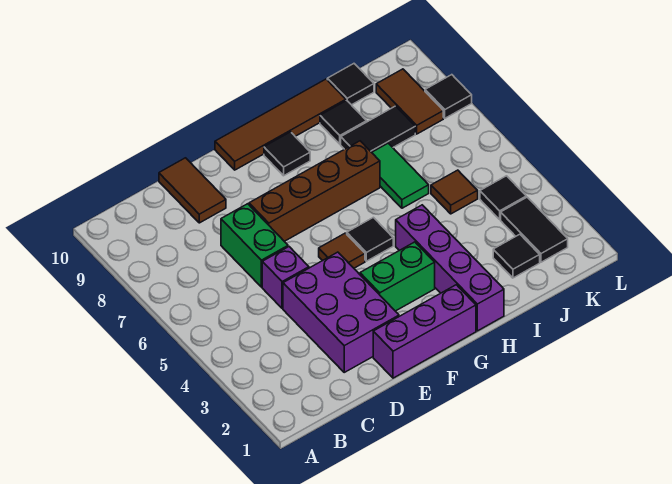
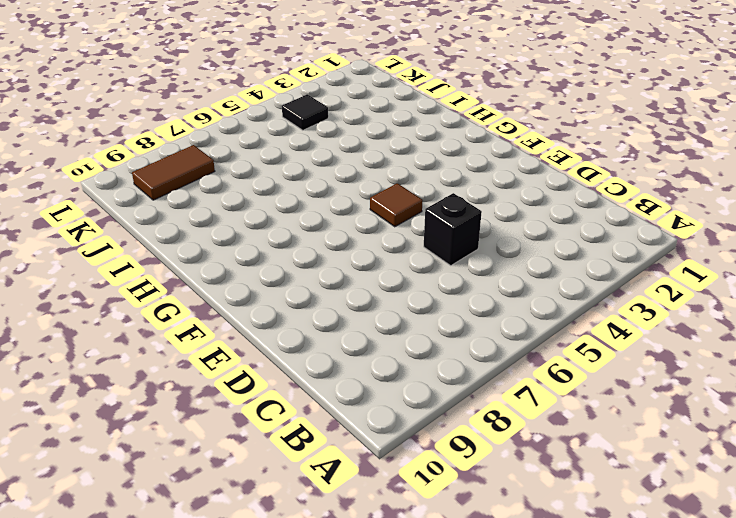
black brick D5 level 1 -> purple brick D5 level 1
none -> purple brick D2:E4 level 1
none -> green brick D6:D7 level 1
none -> brown tile D9:D10 level 1

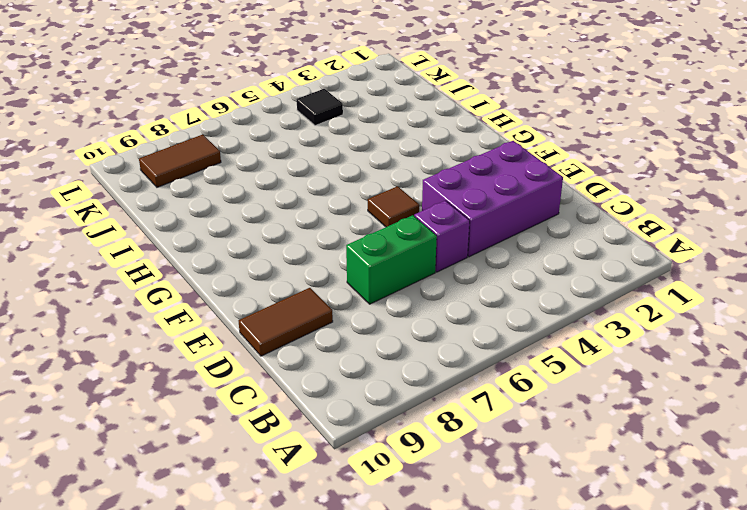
none -> purple brick E1:G1 level 1
none -> brown brick E7:H7 level 1
none -> green brick F3:G3 level 1

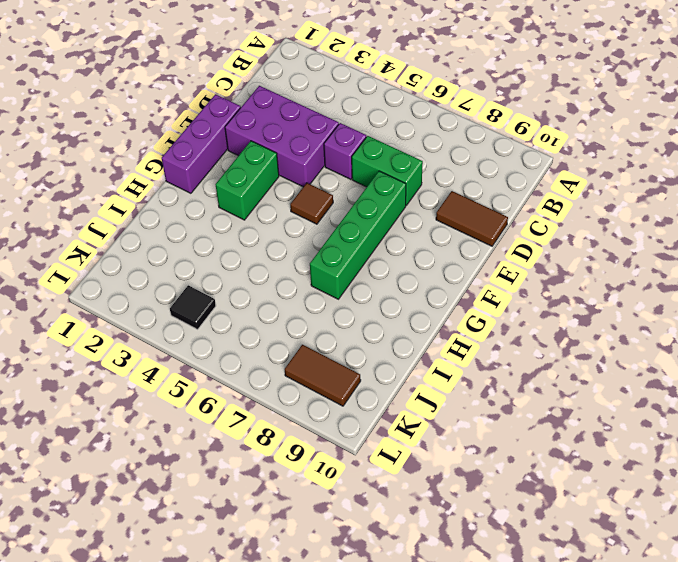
green brick E7:H7 level 1 -> brown brick E7:H7 level 1
none -> brown tile F10:I10 level 1
none -> black tile G5 level 1
none -> black tile G9 level 1

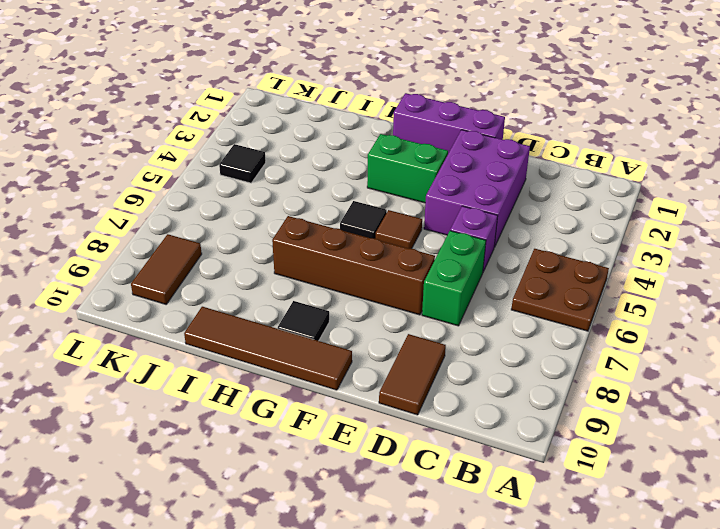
brown plate A5:B6 level 1 -> none
none -> purple brick H1:H4 level 1
none -> green tile I6:I7 level 1
none -> black tile I8:J8 level 1

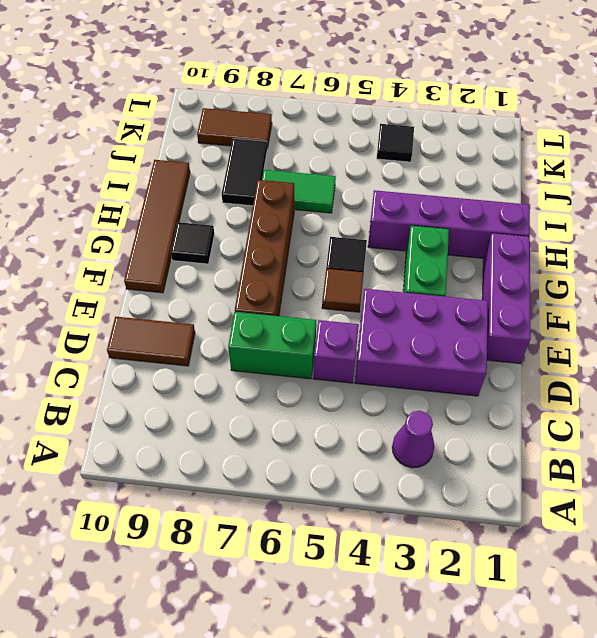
purple cone B3 level 1 -> none
none -> black tile I9 level 1
none -> black tile J2 level 1
none -> brown tile J5 level 1

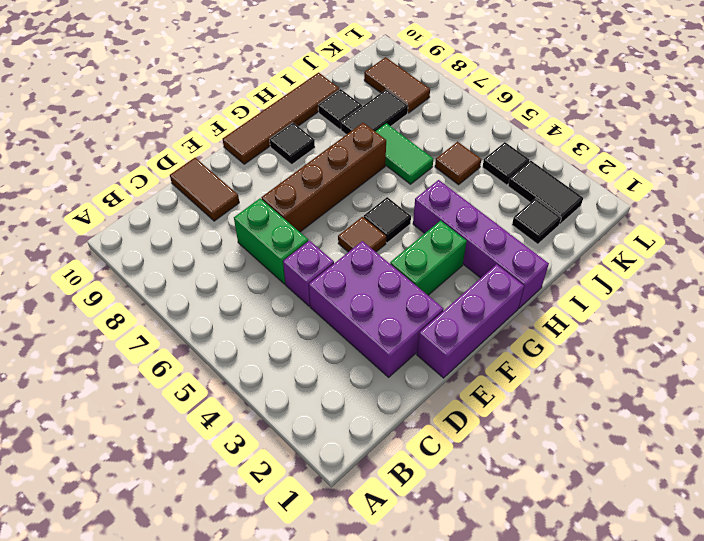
none -> black tile J10 level 1
none -> black tile L8 level 1

